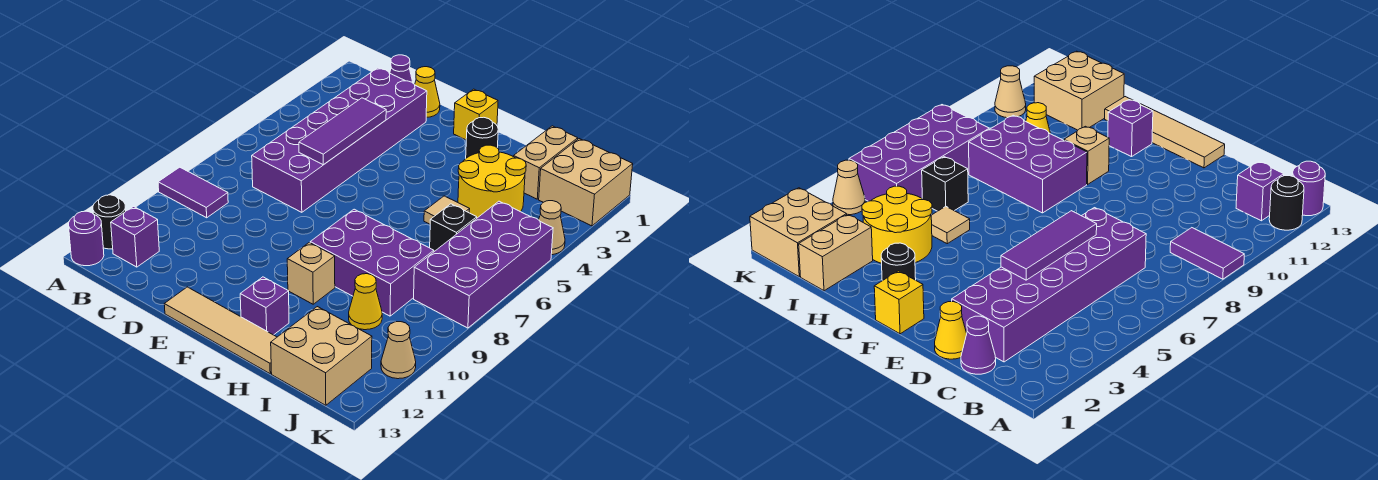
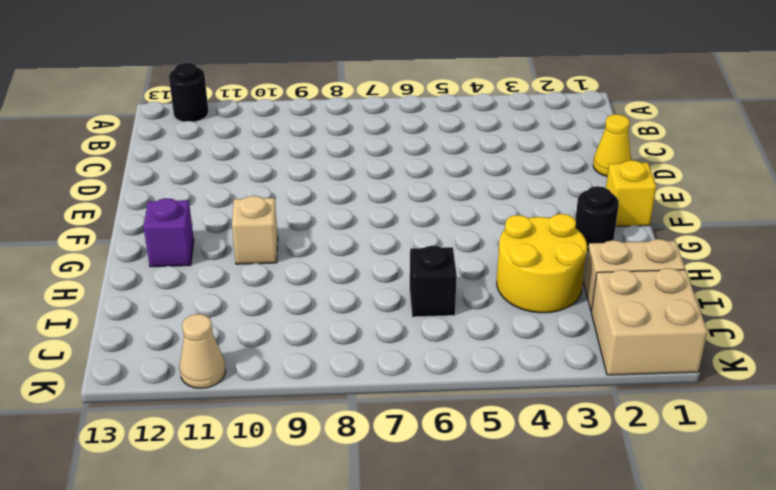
none -> purple tile A9:B9 level 1
none -> purple round brick A13 level 1
none -> purple brick B12 level 1

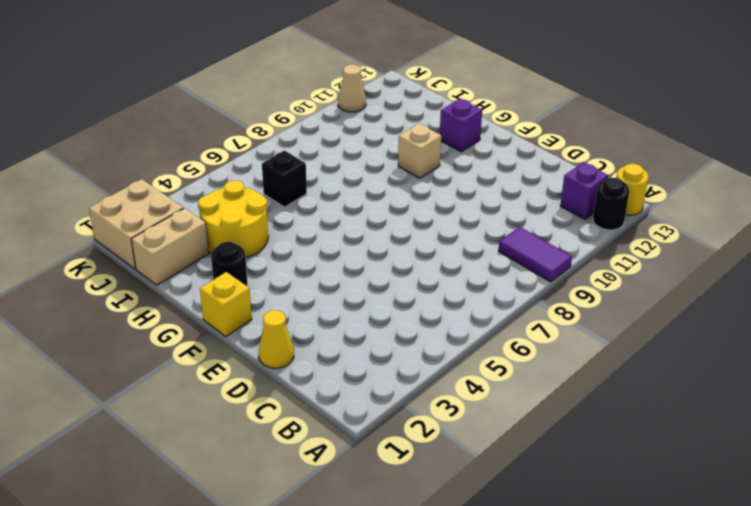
yellow round brick A13 level 1 -> purple round brick A13 level 1
none -> purple cone C1 level 1
none -> purple brick C2:D7 level 1
none -> tan tile E13:H13 level 1

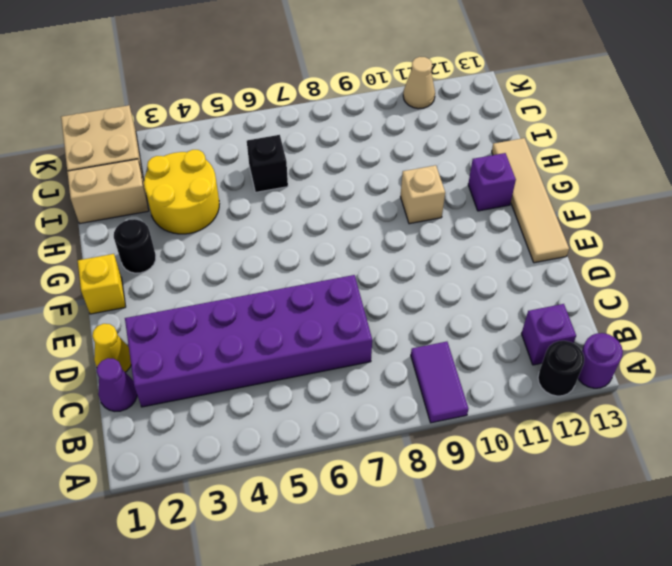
none -> purple brick G8:I9 level 1
none -> tan tile H5 level 1
none -> yellow cone I10 level 1

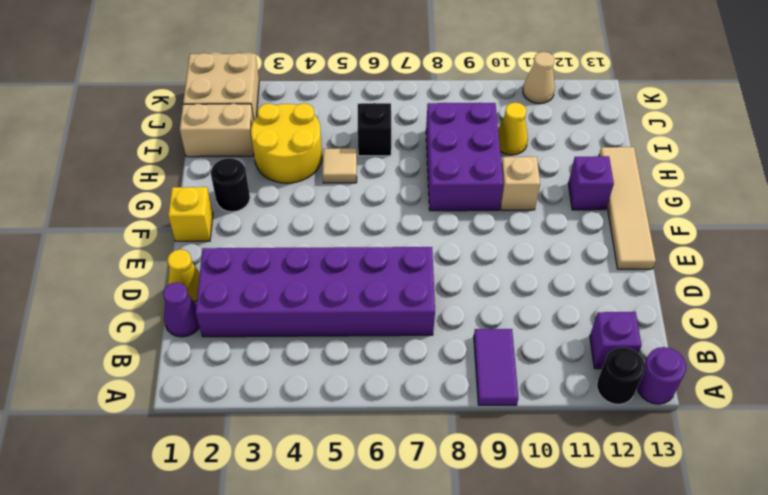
none -> tan brick I12:J13 level 1
none -> purple brick J5:K8 level 1
none -> tan cone K4 level 1

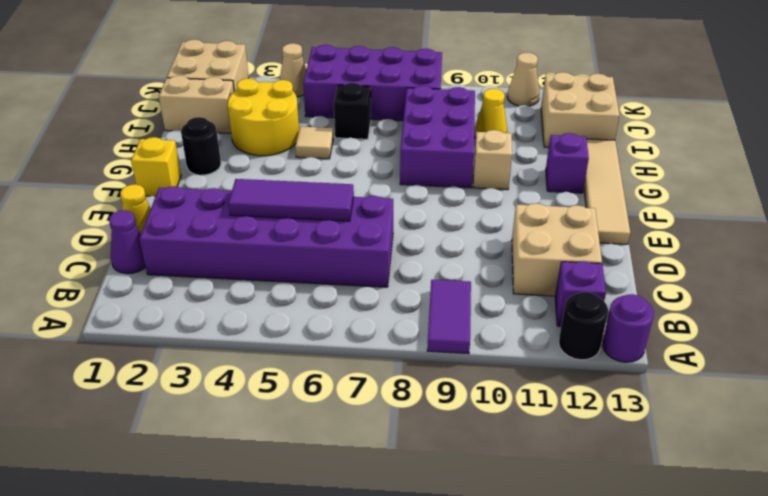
tan brick C11:D12 level 1 -> none

